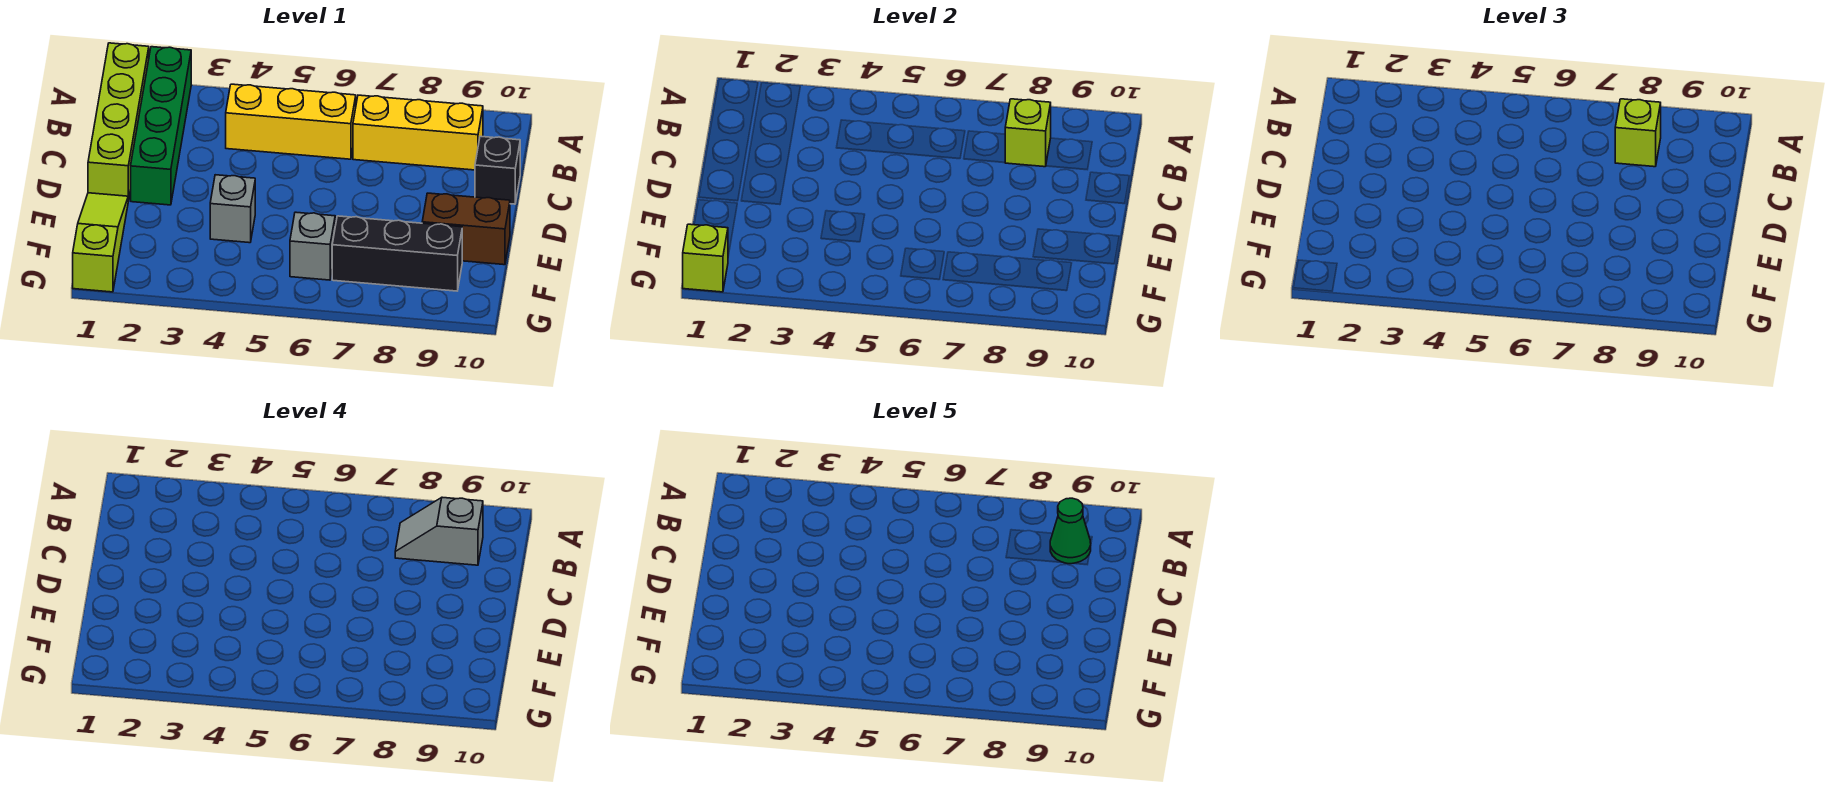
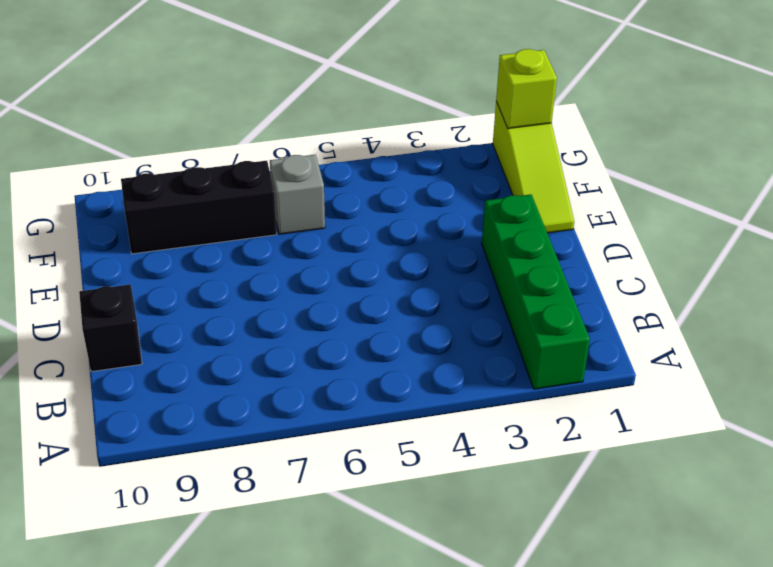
none -> lime brick A1:D1 level 1
none -> yellow brick B4:B6 level 1
none -> yellow brick B7:B9 level 1

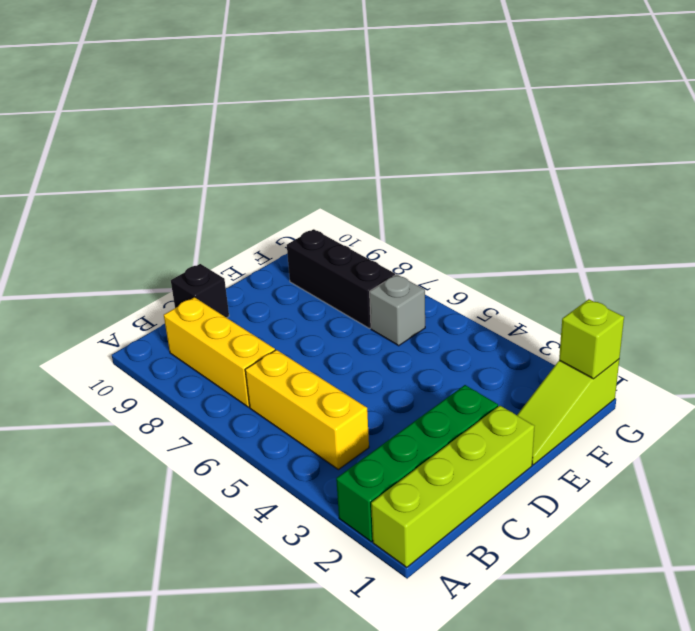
none -> grey brick E4 level 1
none -> brown brick E9:E10 level 1
none -> lime brick B8 level 2

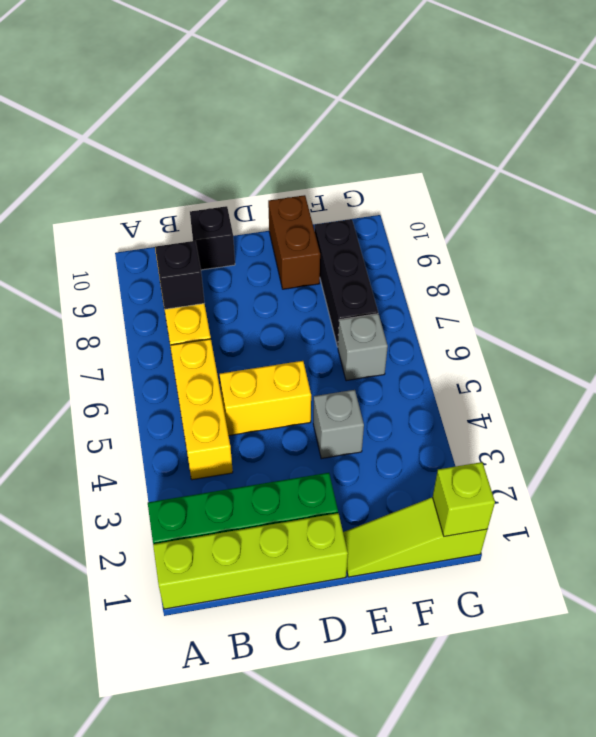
black brick B8 level 2 -> lime brick B8 level 2
yellow brick C5:D5 level 1 -> none
none -> lime brick B8 level 3
none -> grey slope B8:B9 level 4 top 9
none -> green cone B9 level 5

